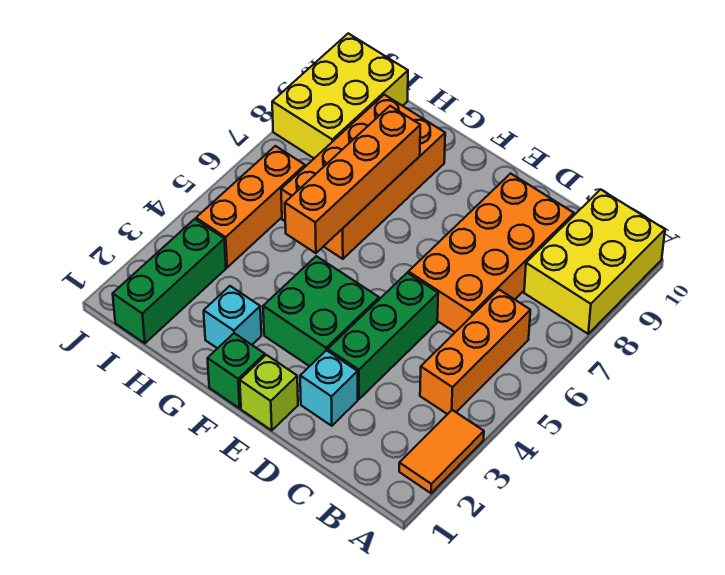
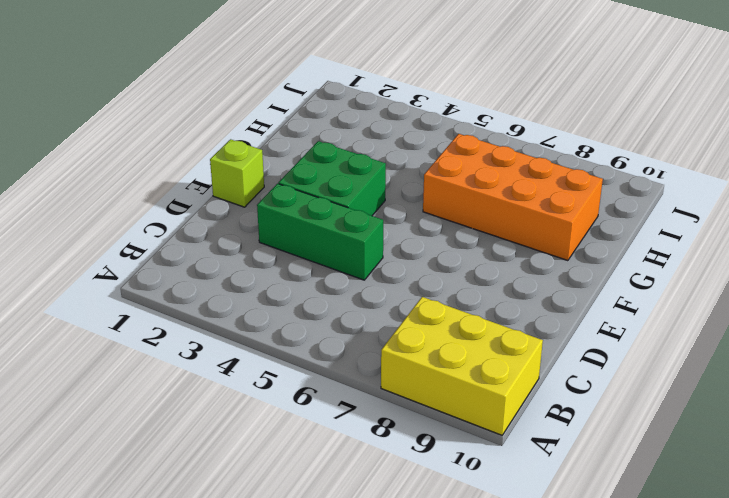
none -> orange tile A2:A3 level 1
none -> orange brick B4:B6 level 1
none -> orange brick C6:D9 level 1

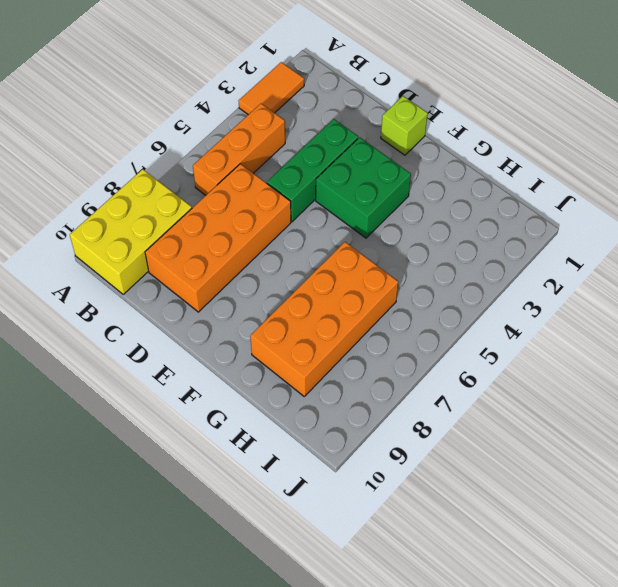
none -> cyan brick D2 level 1
none -> green brick F1 level 1
none -> cyan brick G2 level 1

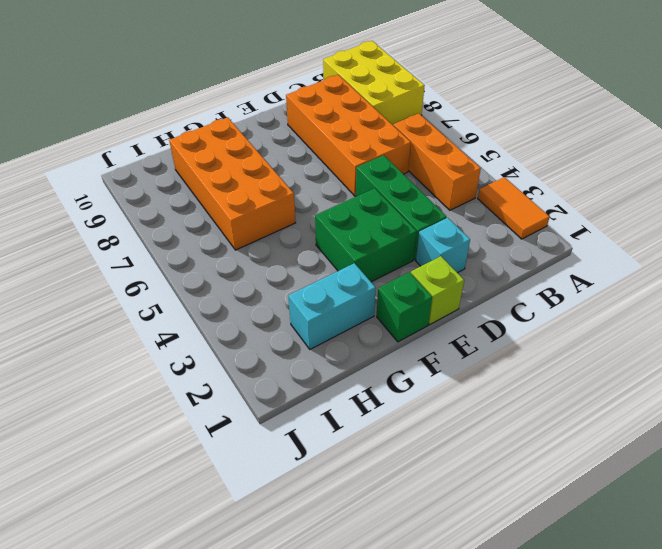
cyan brick G2:H2 level 1 -> cyan brick G2 level 1
none -> green brick I1:I3 level 1
none -> orange brick I4:I6 level 1
none -> yellow brick I8:J10 level 1

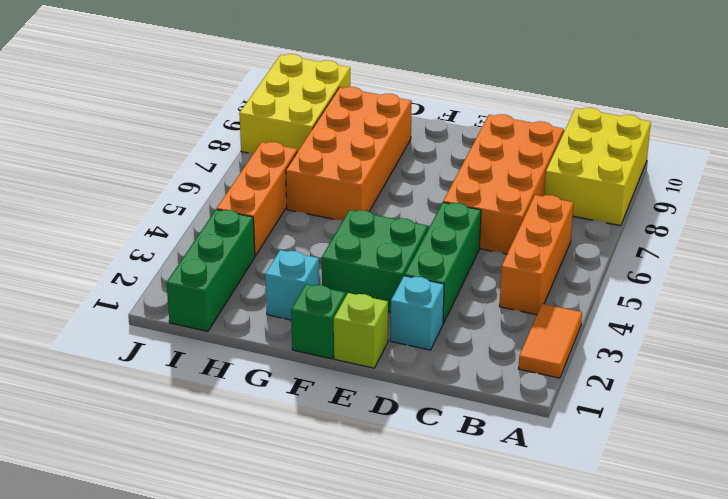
none -> orange brick G5:G8 level 2

